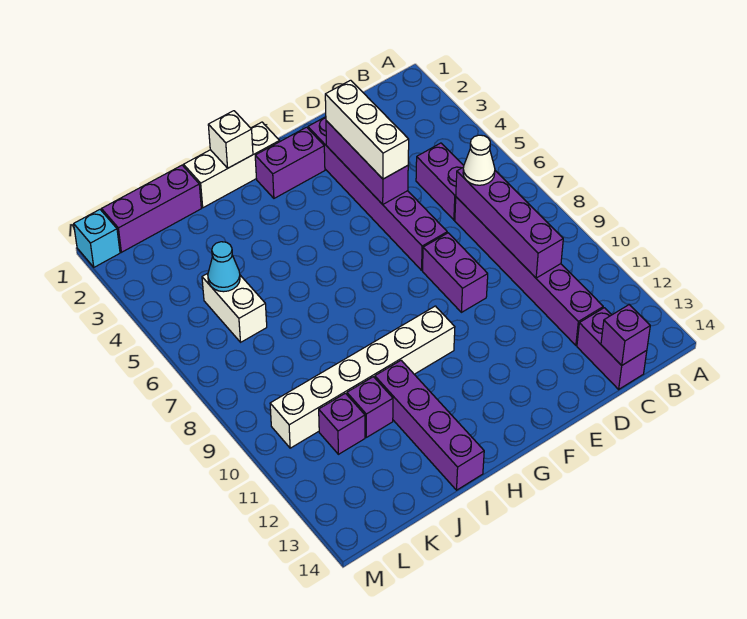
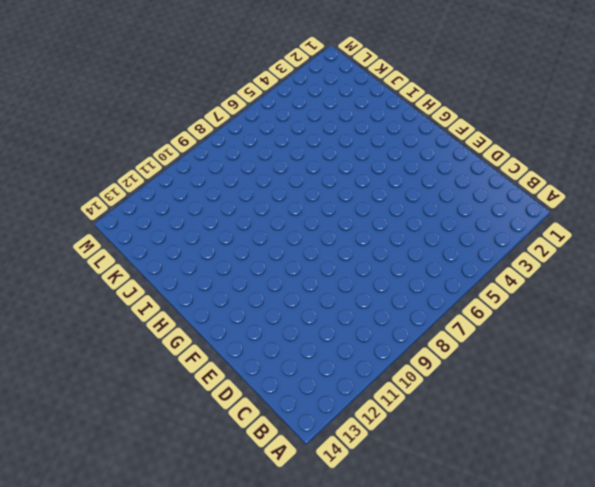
none -> purple brick C5:C6 level 1
none -> purple brick C7:C12 level 1
none -> purple brick C13:C14 level 1

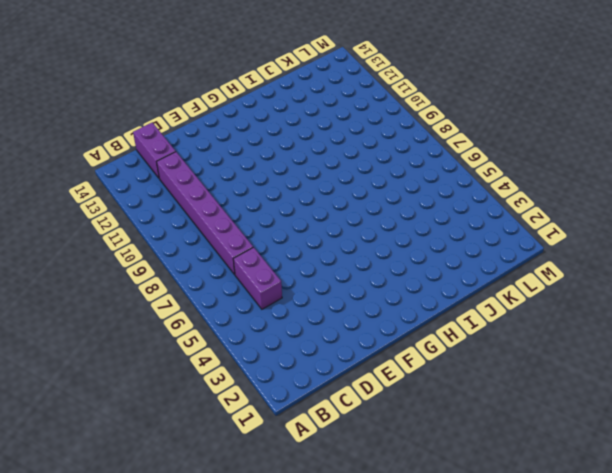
none -> purple brick E2:E7 level 1
none -> purple brick E8:E9 level 1
none -> purple brick F2:G2 level 1

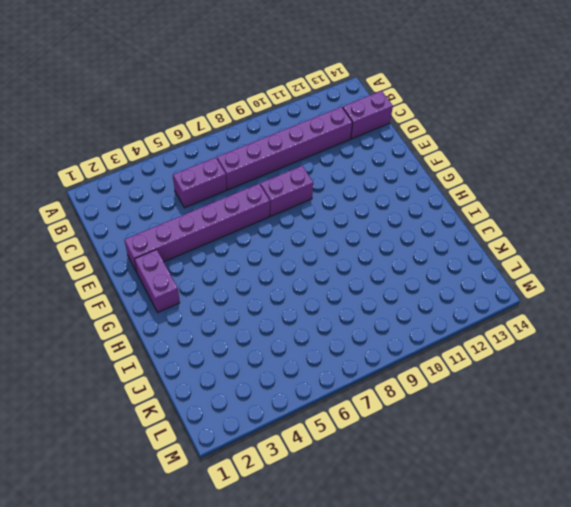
none -> white brick G1:I1 level 1
none -> white brick G10:L10 level 1
none -> purple brick I11:I14 level 1

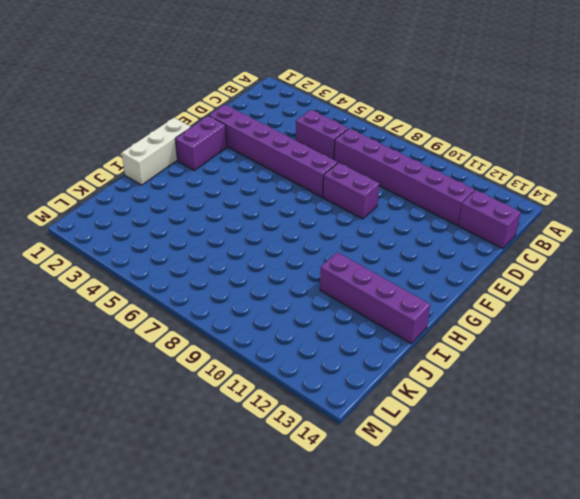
none -> white brick G10:L10 level 1
none -> purple brick J1:L1 level 1
none -> purple brick J11 level 1

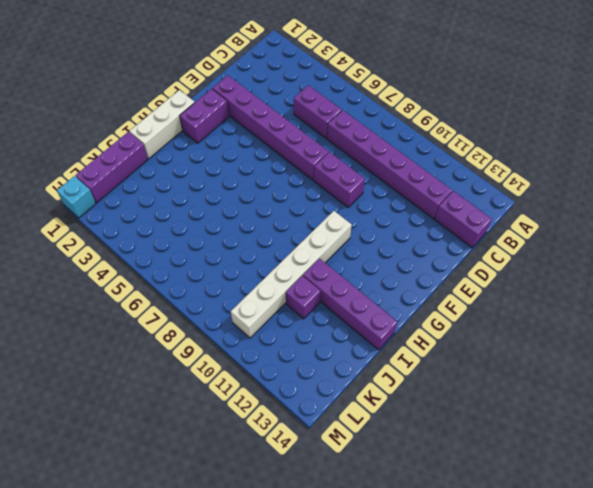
none -> white brick K5:K6 level 1
none -> purple brick K11 level 1
none -> purple brick C7:C10 level 2

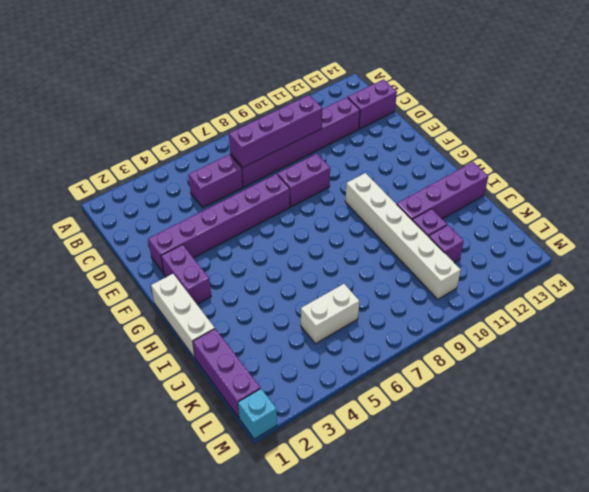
none -> purple brick C14 level 2
none -> purple brick E3:E5 level 2
none -> white brick H1 level 2

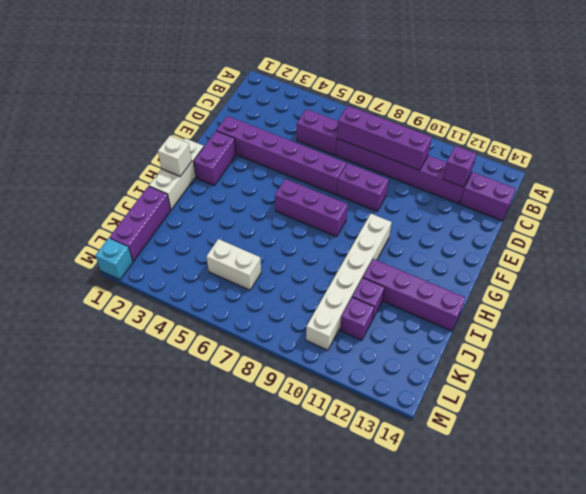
purple brick C12 level 2 -> purple brick C14 level 2
purple brick G6:G8 level 1 -> purple brick E3:E5 level 2
none -> cyan cone K5 level 2
none -> white cone C7 level 3
none -> white brick E3:E5 level 3

